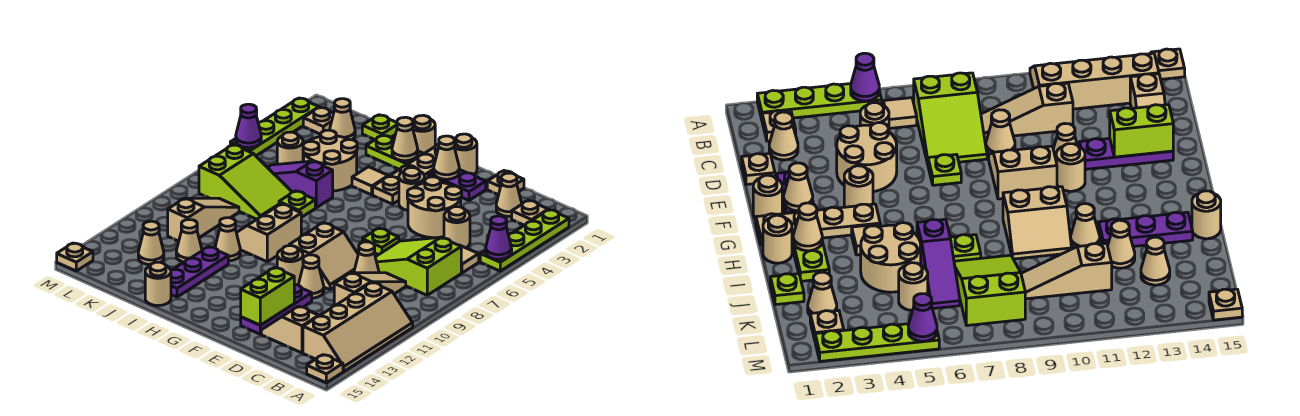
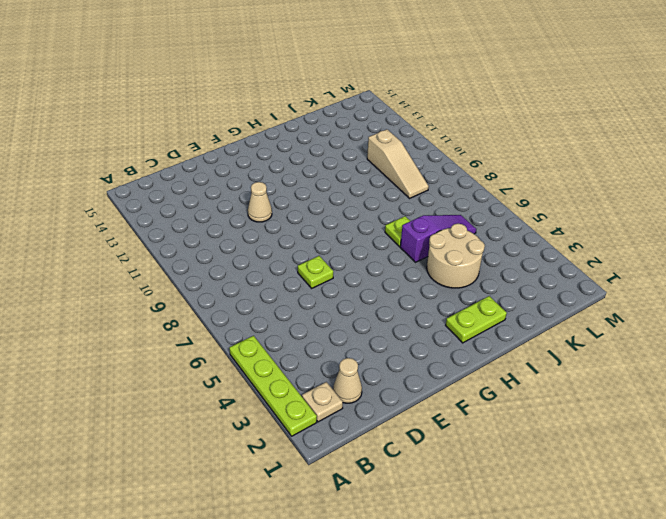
none -> tan slope A11:B14 level 1 top B
none -> tan plate A15 level 1
none -> tan tile B6 level 1
none -> lime slope B7:D8 level 1 top B

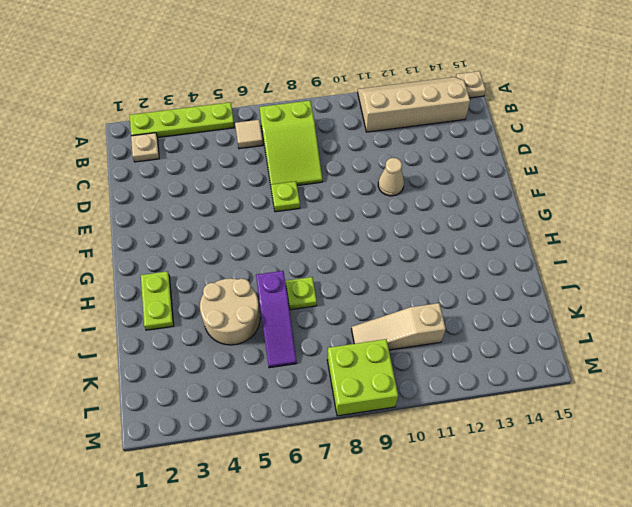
lime brick L8:M9 level 1 -> lime slope J7:L8 level 1 top L
none -> tan cone C2 level 1
none -> tan round brick C5 level 1
none -> tan slope C9:C11 level 1 top 11
none -> tan slope C14:D14 level 1 top C

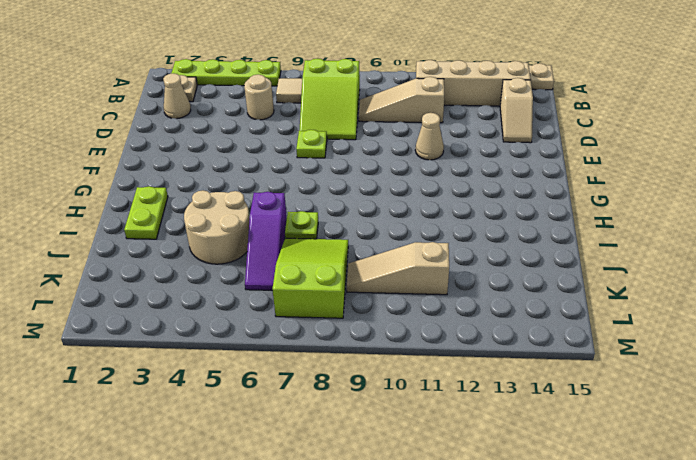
none -> tan plate D1 level 1
none -> tan round brick D4:E5 level 1
none -> tan cone D9 level 1
none -> purple plate E2:F2 level 1

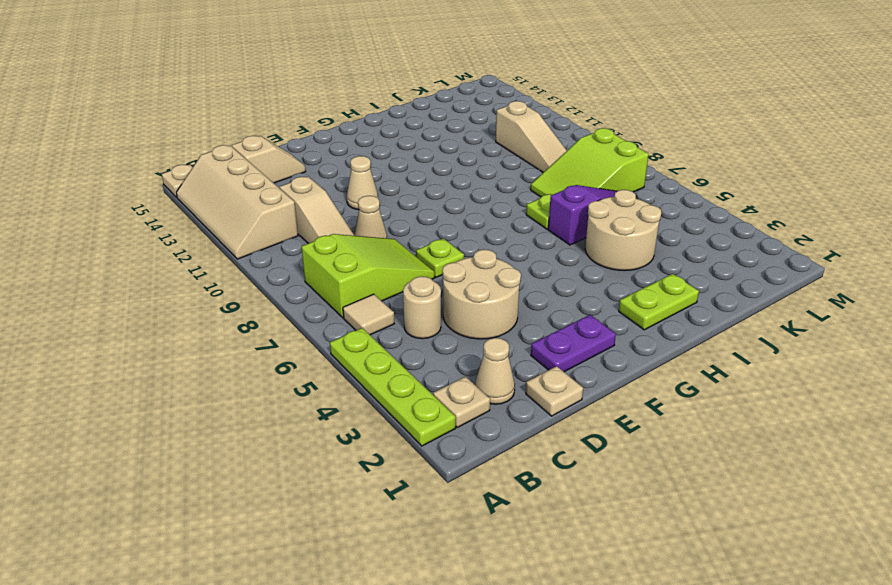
none -> tan slope E9:F10 level 1 top F
none -> purple plate E12:E14 level 1
none -> tan round brick F1 level 1
none -> tan round brick F4 level 1

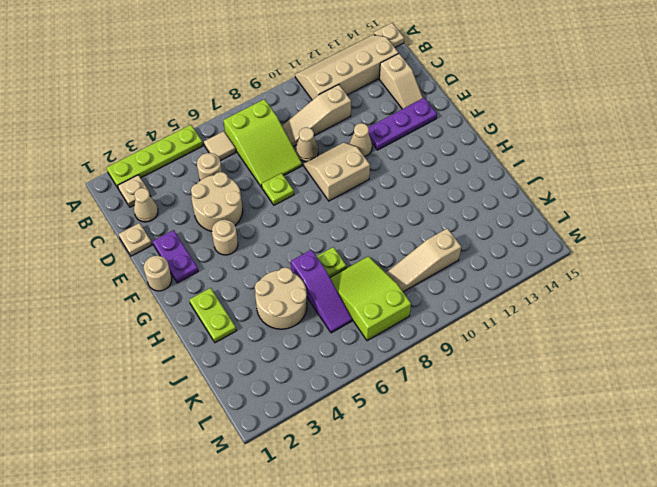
none -> tan round brick F11 level 1
none -> tan plate G1:G4 level 1
none -> tan round brick H1 level 1
none -> tan tile H4 level 1

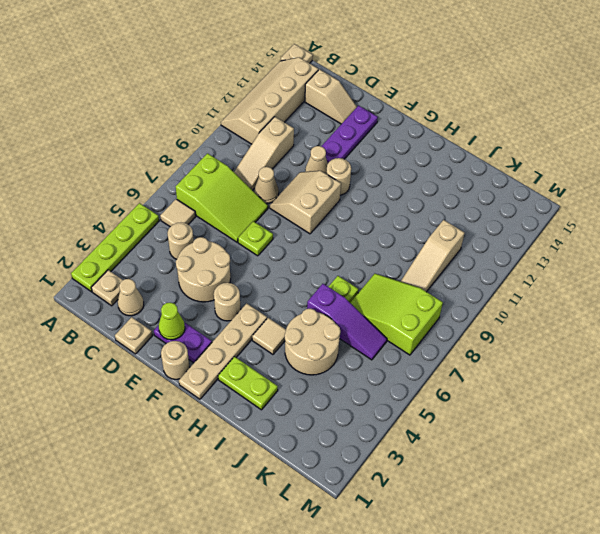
lime cone E2 level 2 -> none
none -> tan round brick H1 level 1
none -> tan slope H9:I10 level 1 top H
none -> tan cone I11 level 1
none -> purple plate I12:I14 level 1

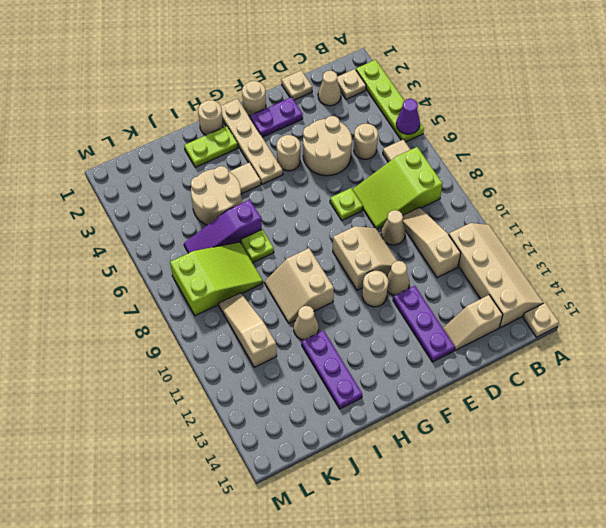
none -> tan round brick I15 level 1
none -> lime plate J1 level 1
none -> tan cone J12 level 1
none -> tan cone K2 level 1

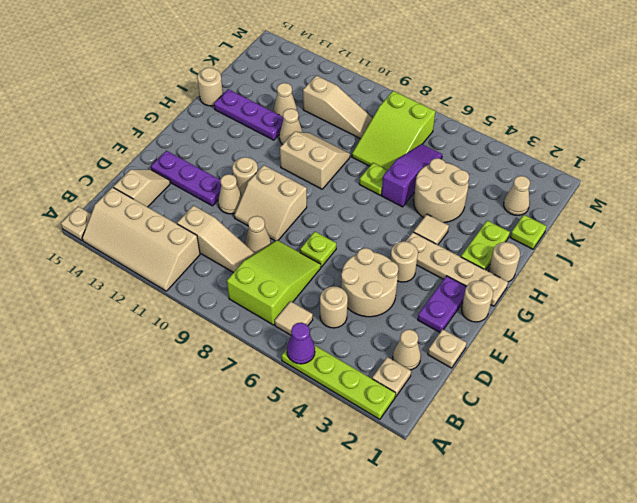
none -> tan round brick K5 level 1
none -> tan cone K13 level 1
none -> tan plate L2 level 1
none -> lime plate M2:M5 level 1

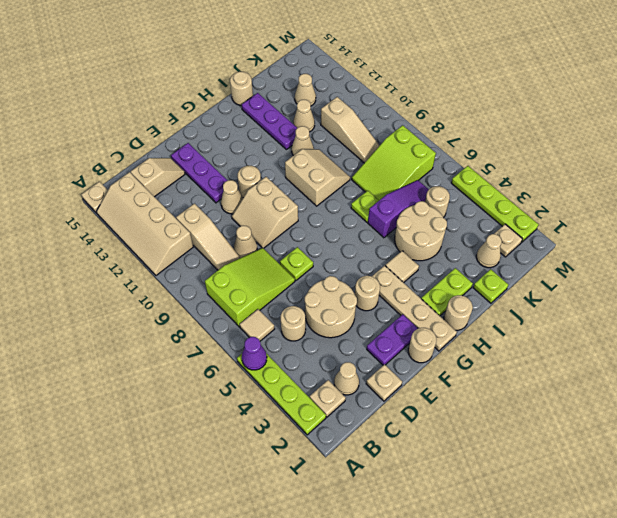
none -> tan plate M15 level 1
none -> lime brick E13:E14 level 2
none -> tan cone F2 level 2
none -> tan cone H2 level 2

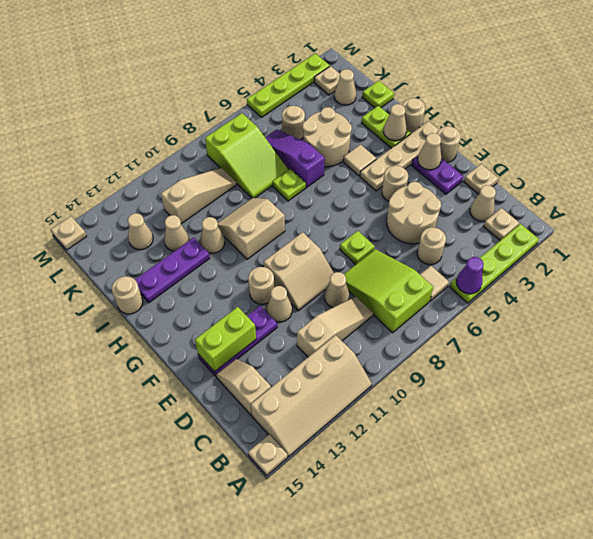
none -> purple cone M5 level 2

